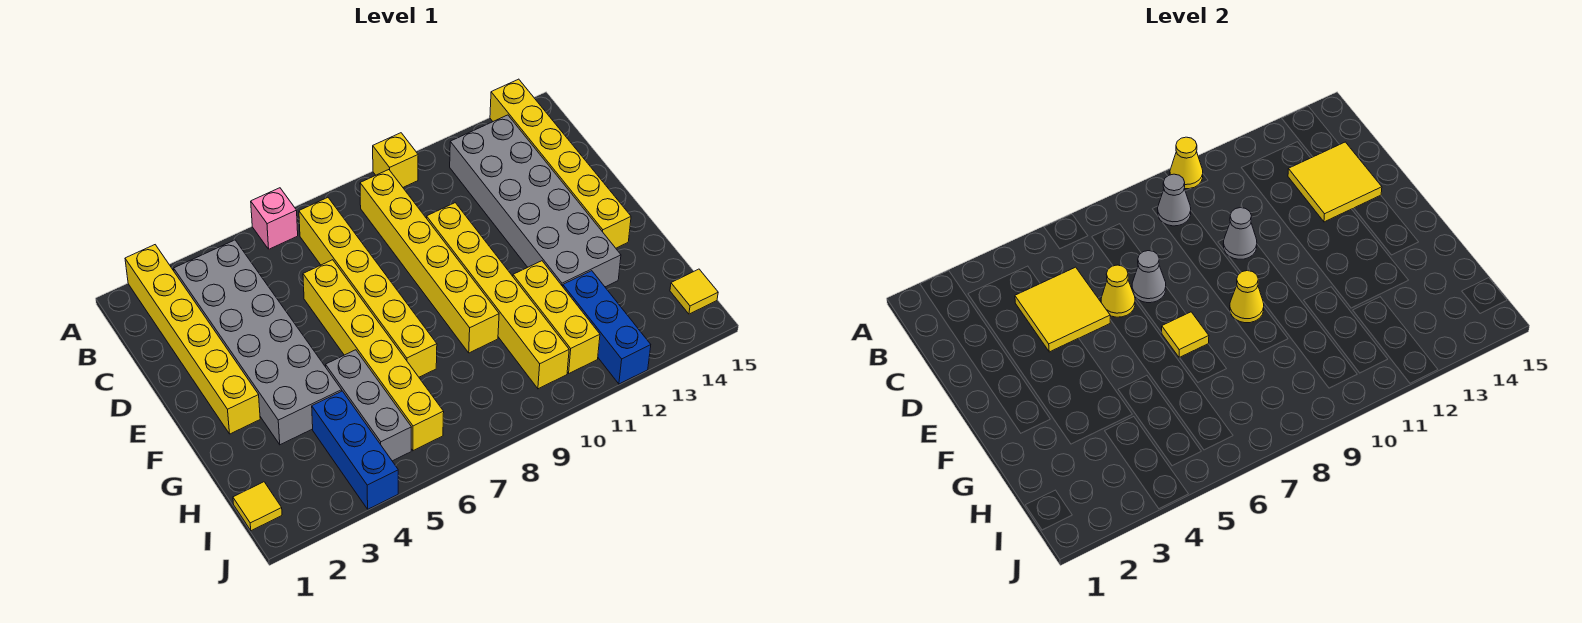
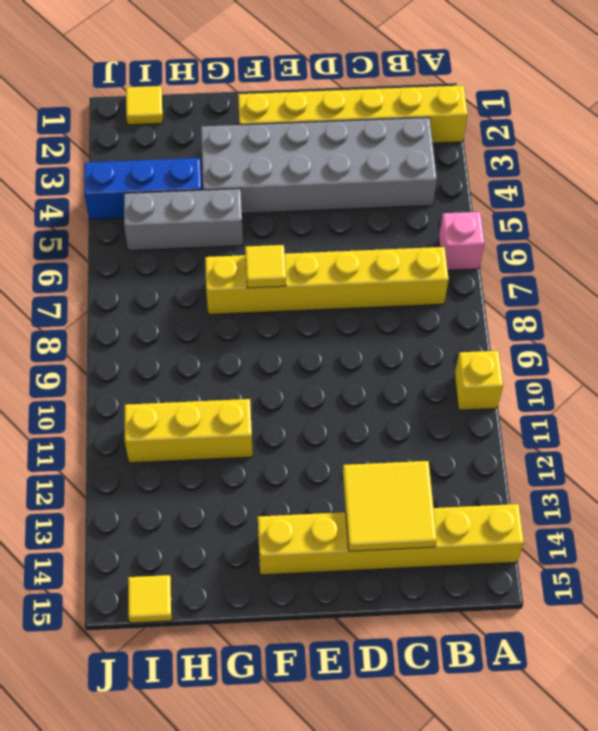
none -> yellow brick B9:G9 level 1
none -> grey brick B12:G13 level 1
none -> yellow brick D6:I6 level 1

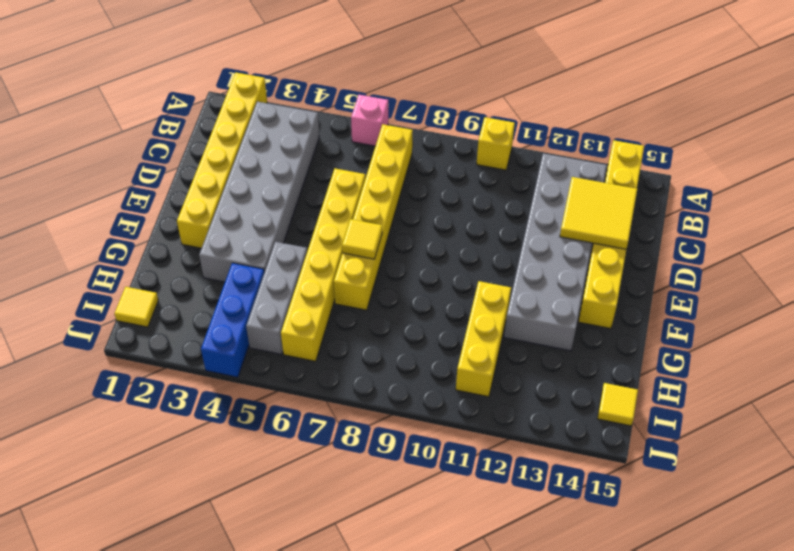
none -> yellow brick B9:G9 level 1
none -> yellow brick D10:I10 level 1
none -> blue brick H12:J12 level 1

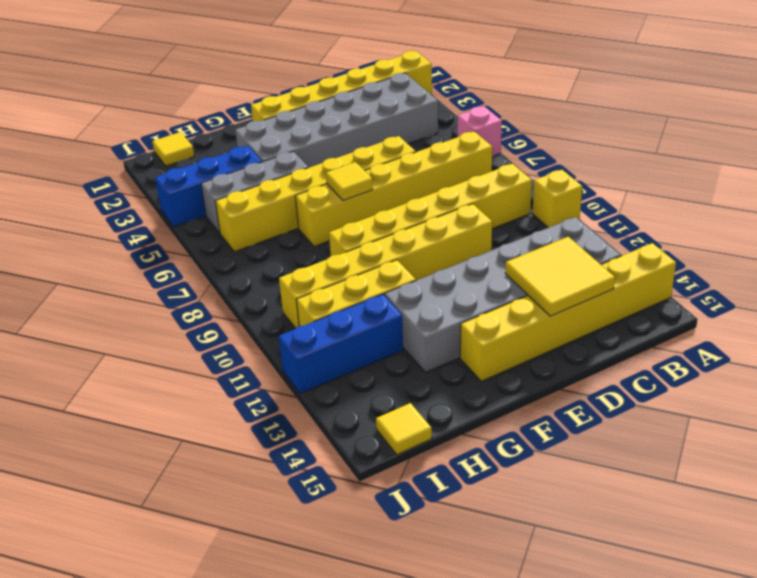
none -> yellow cone A10 level 2
none -> grey cone B9 level 2
none -> yellow tile C4:D5 level 2

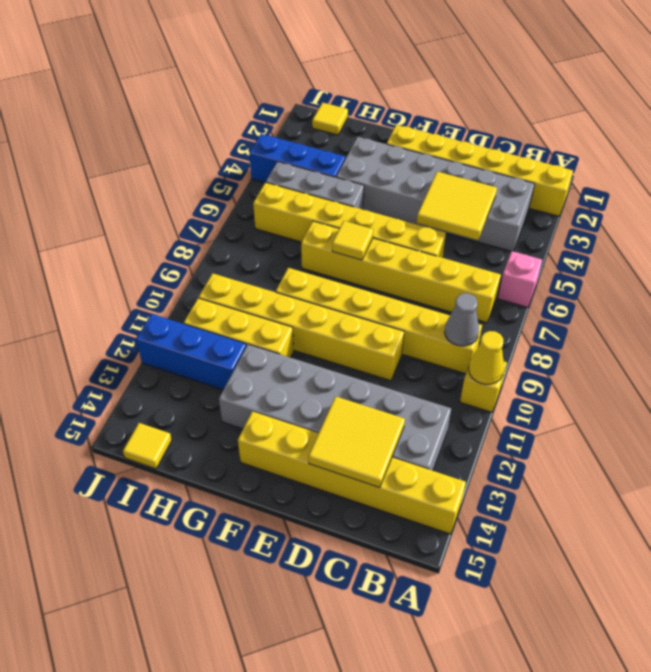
none -> yellow cone D6 level 2
none -> grey cone D7 level 2
none -> grey cone D10 level 2

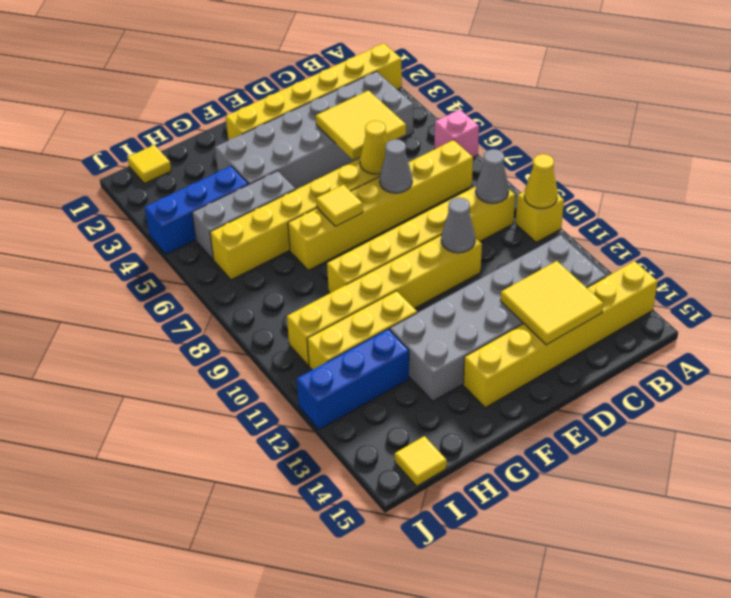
none -> yellow cone F9 level 2

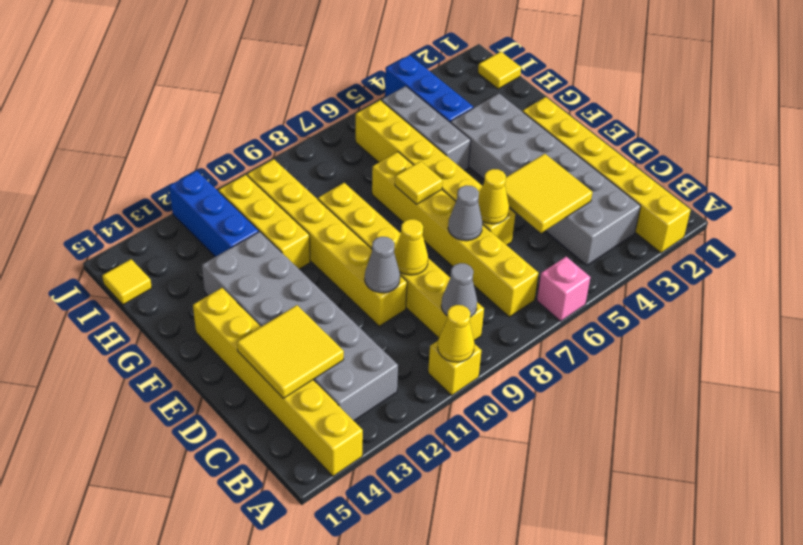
yellow cone D9 level 2 -> yellow cone F9 level 2

